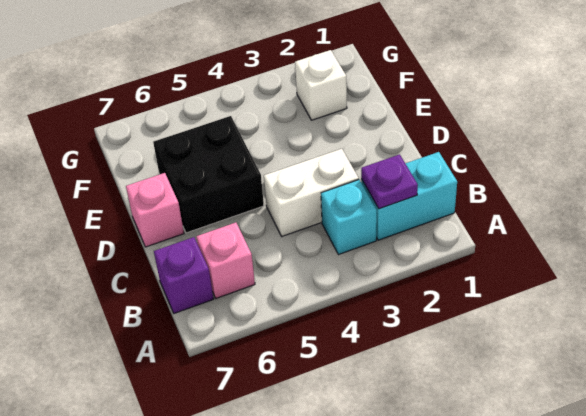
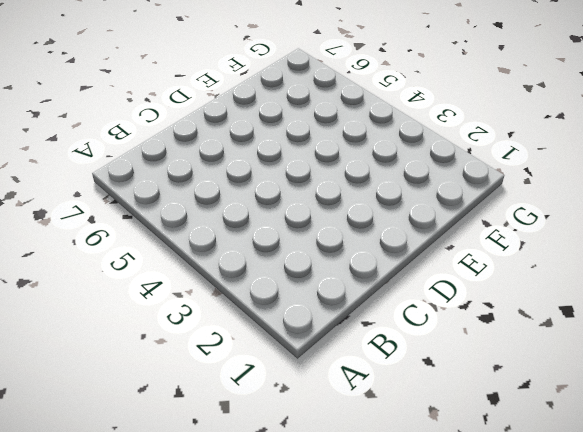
none -> cyan brick B1:B2 level 1
none -> cyan brick B3 level 1

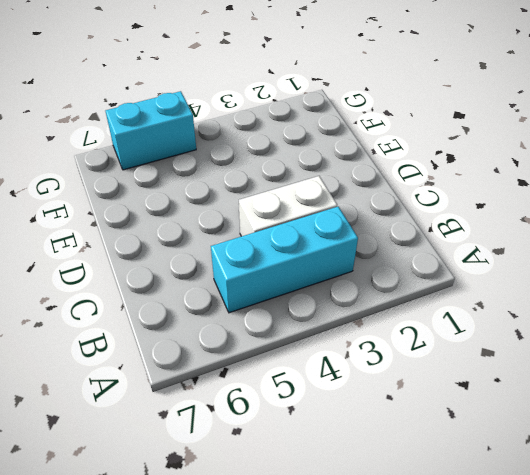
cyan brick B3:B5 level 1 -> cyan brick B3 level 1
cyan brick G5:G6 level 1 -> cyan brick B1:B2 level 1
none -> pink brick B6 level 1
none -> purple brick B7 level 1

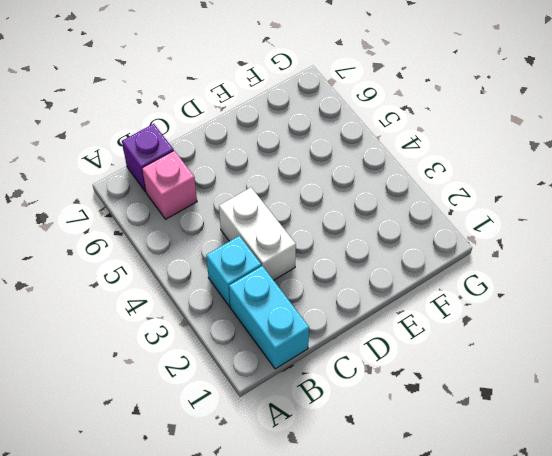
none -> black brick D5:E6 level 1
none -> pink brick D7 level 1

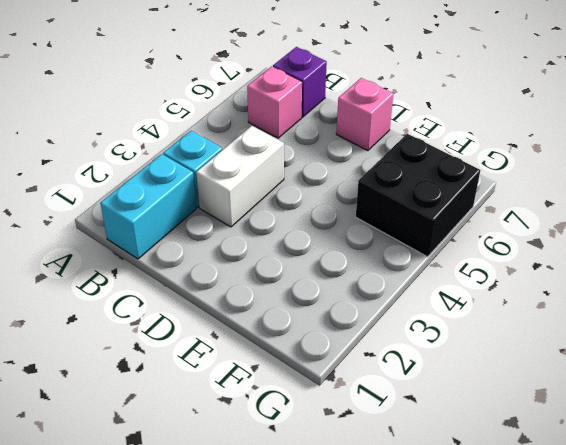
black brick F5:G6 level 1 -> black brick D5:E6 level 1
none -> white brick F2 level 1
none -> purple plate B2 level 2

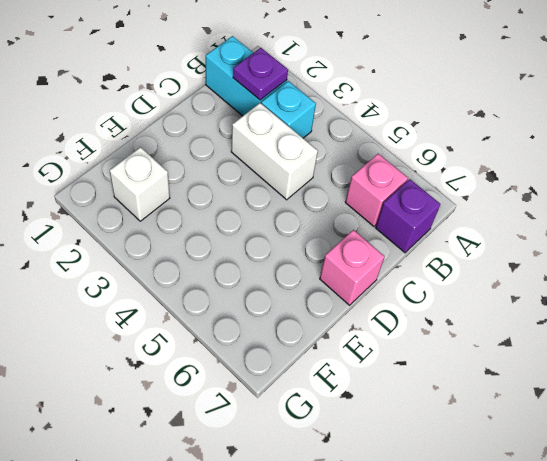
none -> black brick D5:E6 level 1

